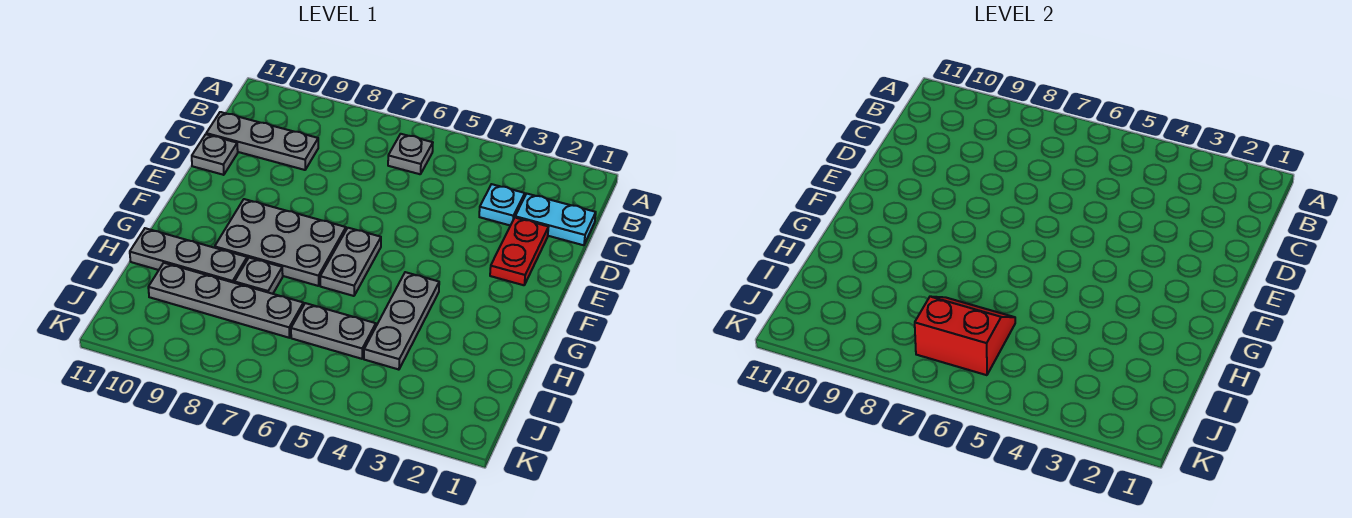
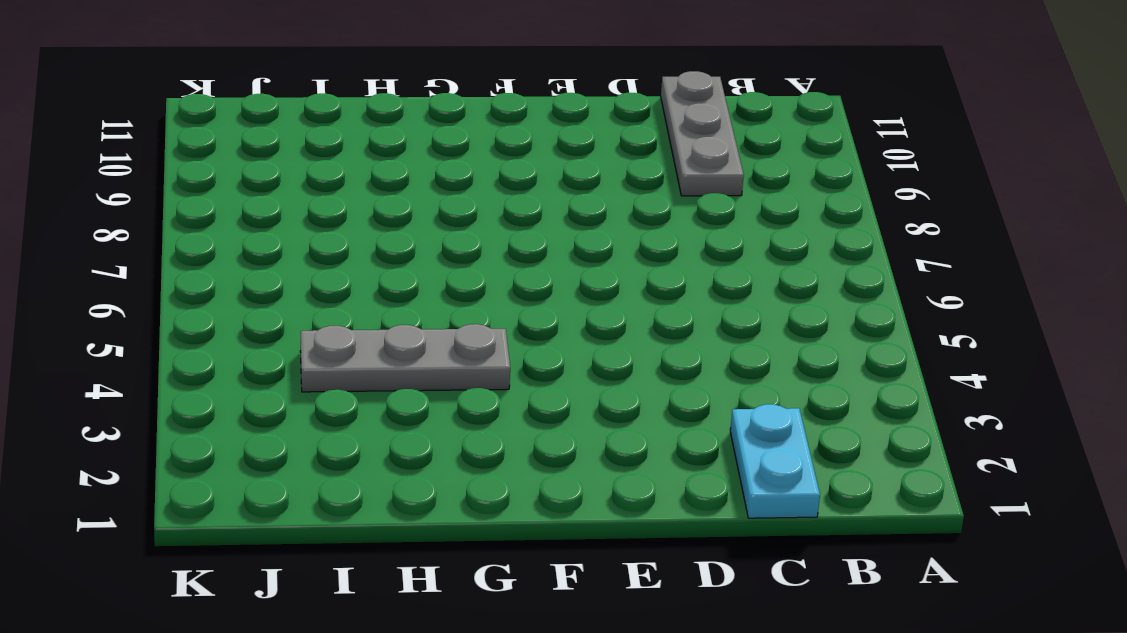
none -> grey plate B6 level 1
none -> cyan plate C3 level 1
none -> red plate D2:E2 level 1

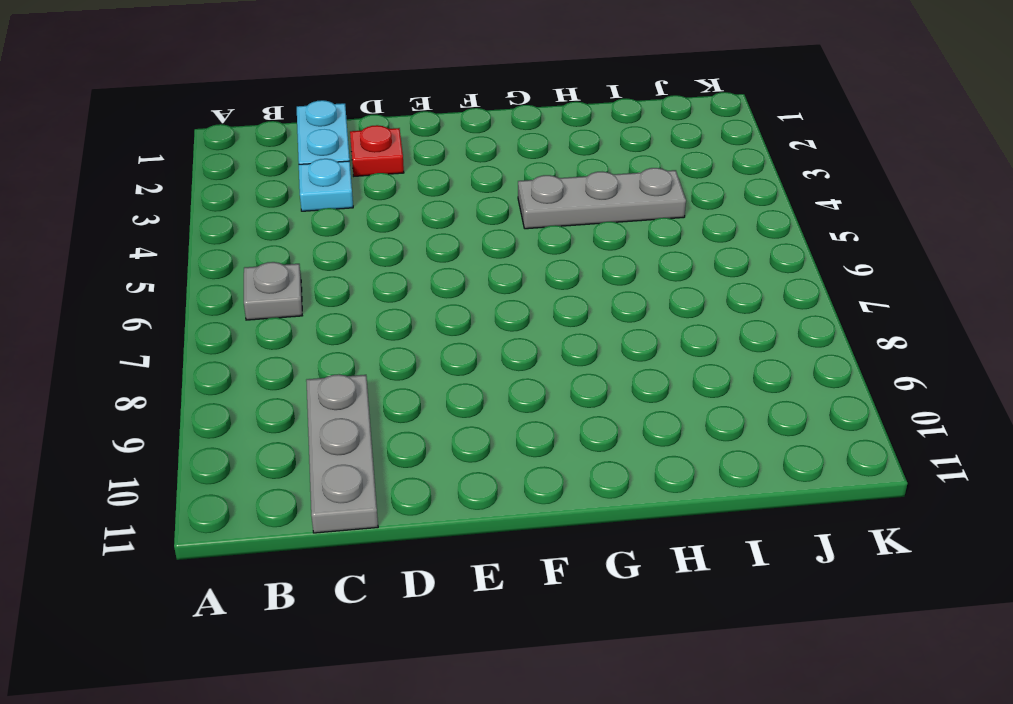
red plate D2 level 1 -> red plate D2:E2 level 1
none -> grey plate D11 level 1
none -> grey plate F6:G6 level 1
none -> grey plate F7:G9 level 1

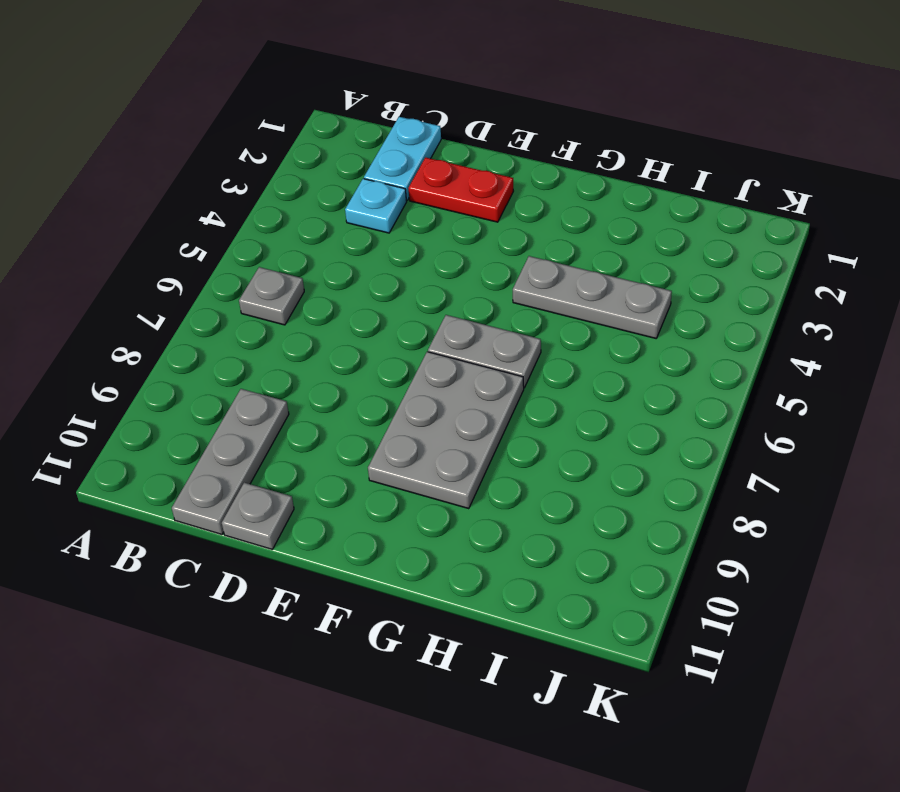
none -> grey plate H8 level 1
none -> grey plate H9:H11 level 1
none -> grey plate I5:I6 level 1

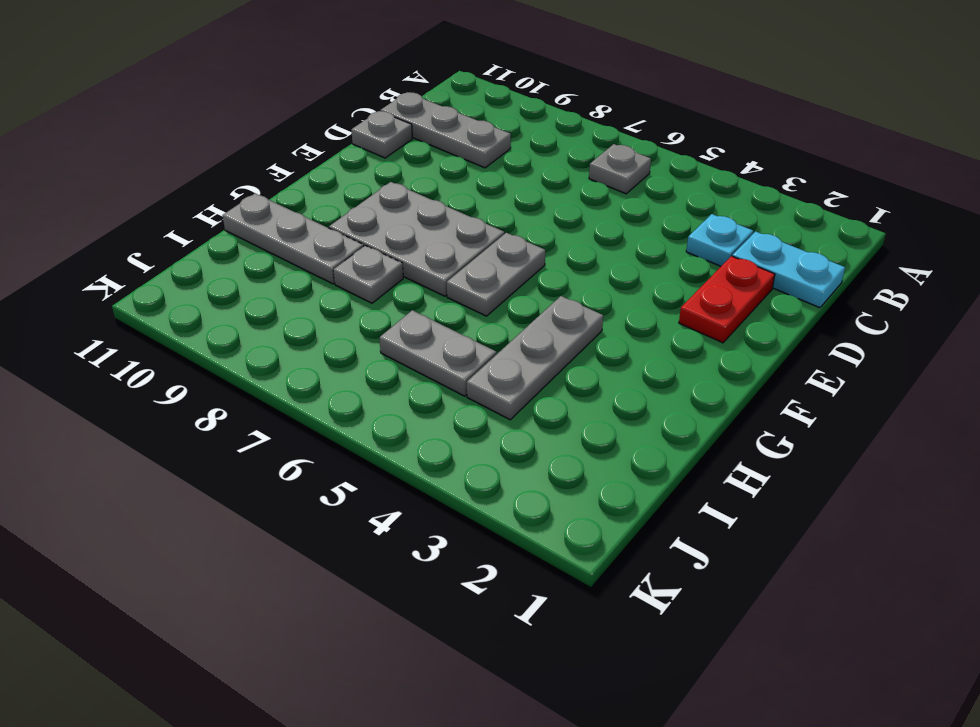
none -> grey plate I7:I10 level 1
none -> red slope I6:J7 level 2 top J

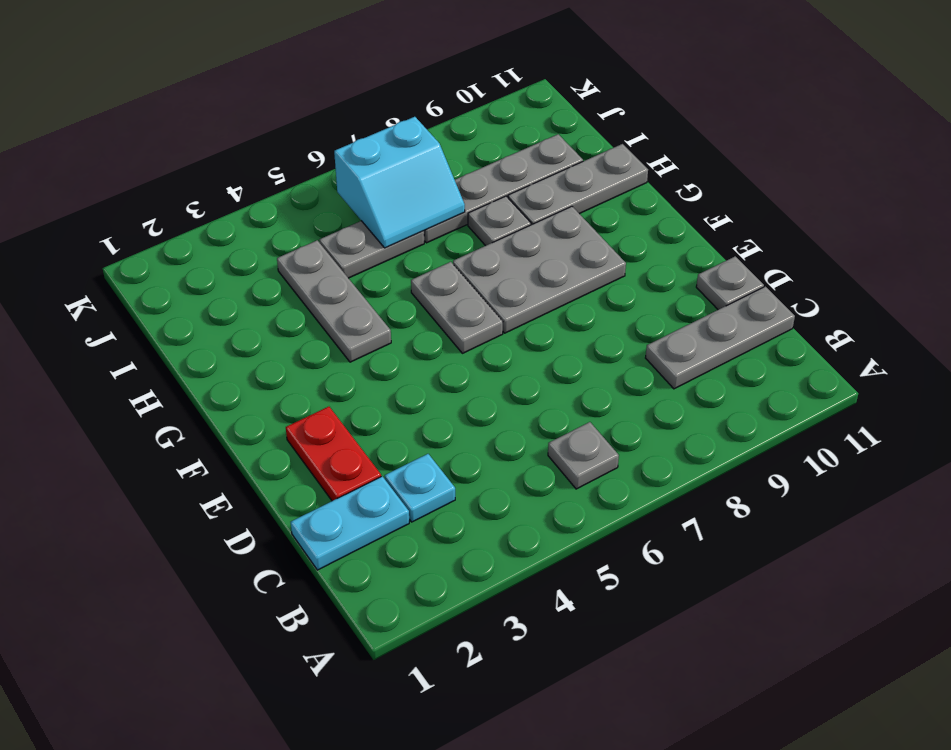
cyan slope I6:J7 level 2 top J -> red slope I6:J7 level 2 top J

